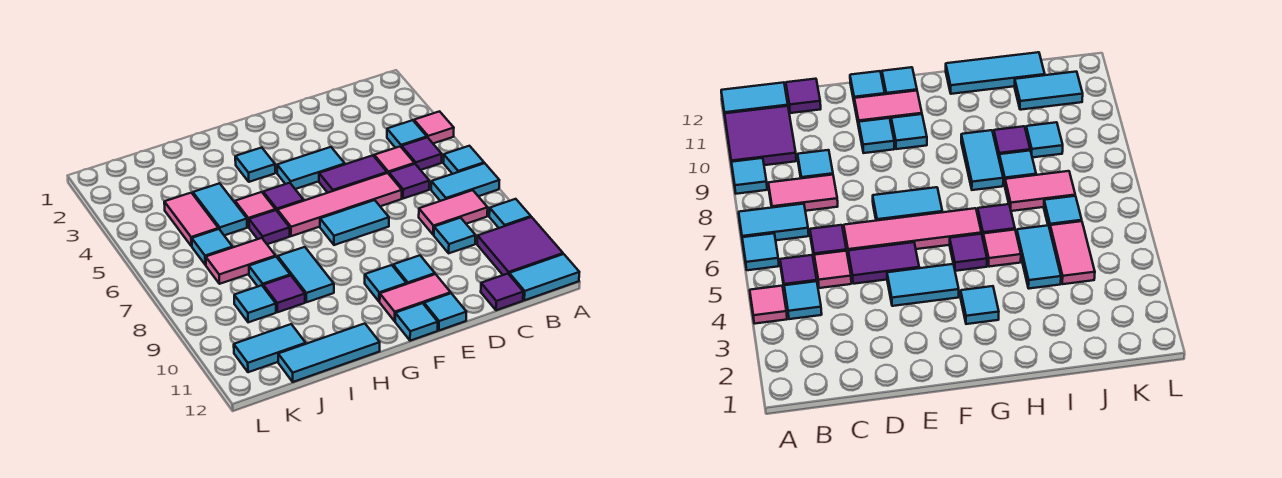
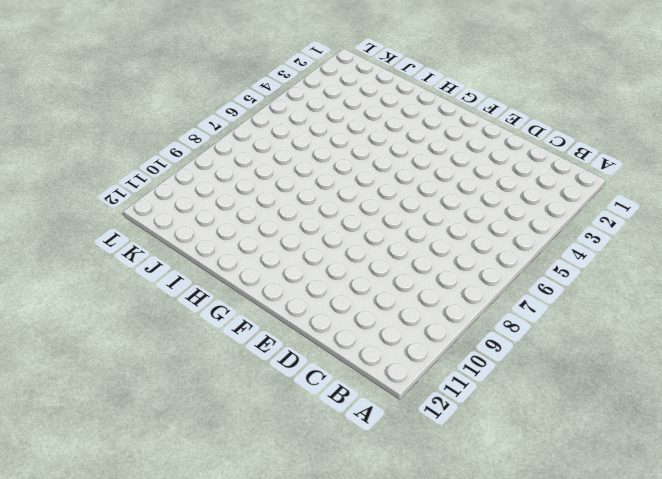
none -> pink tile A4 level 1
none -> cyan tile A6 level 1
none -> cyan tile A7:B7 level 1
none -> cyan tile A9 level 1

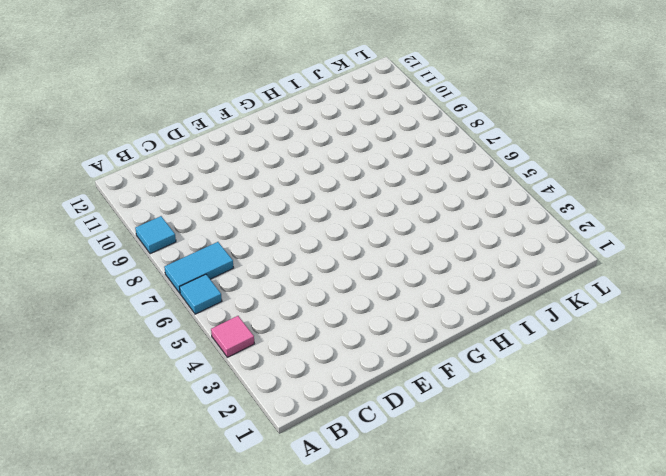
none -> purple tile A10:B11 level 1
none -> cyan tile A12:B12 level 1
none -> cyan tile B4 level 1
none -> purple tile B5 level 1

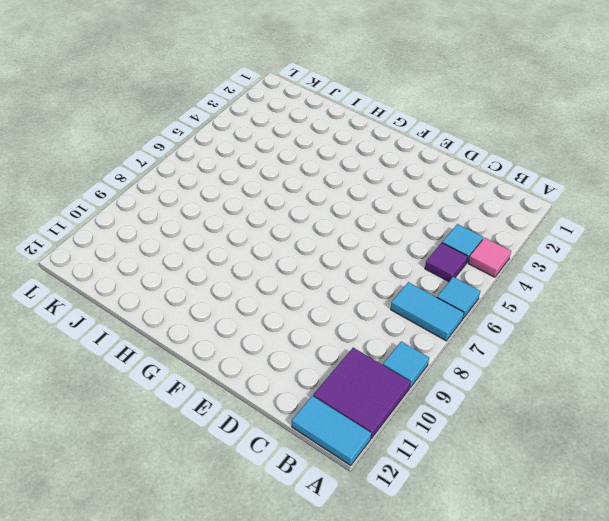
none -> pink tile B8:C8 level 1
none -> pink tile C5 level 1
none -> purple tile C6 level 1
none -> cyan tile C9 level 1

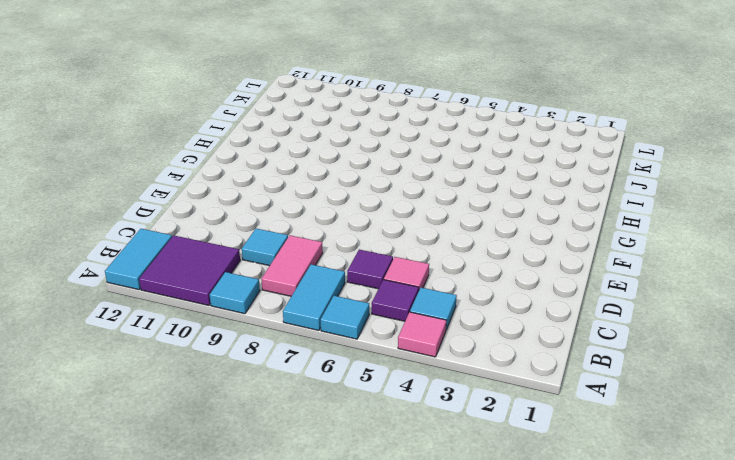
none -> purple tile C12 level 1
none -> purple tile D5:E5 level 1
none -> pink tile D6:G6 level 1
none -> cyan tile E4:F4 level 1

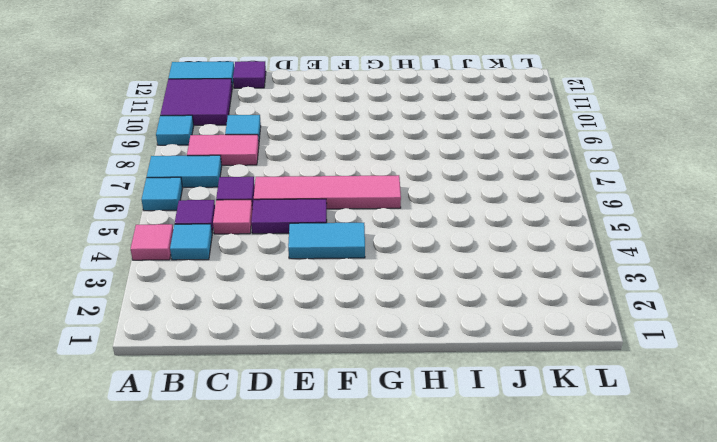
none -> cyan tile E7:F7 level 1
none -> cyan tile E10 level 1
none -> pink tile E11:F11 level 1
none -> cyan tile E12 level 1

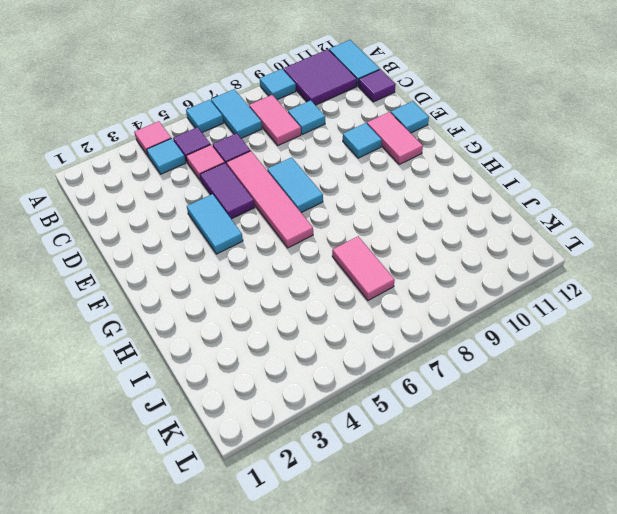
none -> cyan tile F10 level 1
none -> cyan tile F12 level 1
none -> cyan tile G3 level 1
none -> purple tile G5 level 1

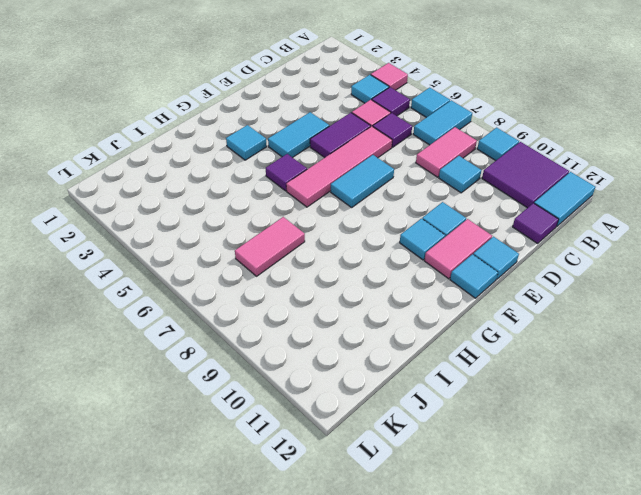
none -> pink tile H5 level 1
none -> purple tile H6 level 1
none -> cyan tile H8:H9 level 1
none -> cyan tile H12:J12 level 1

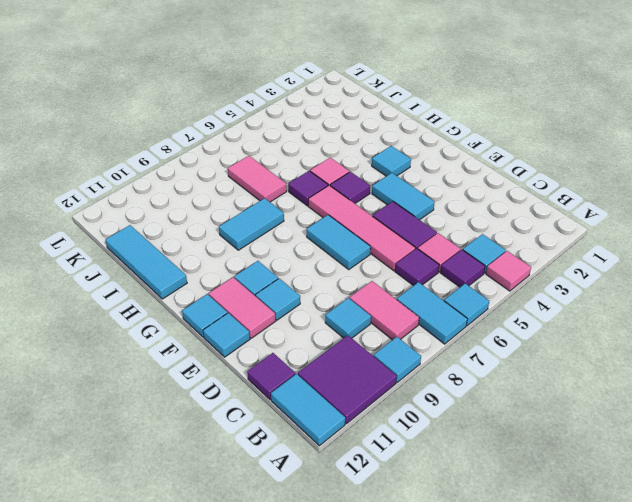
none -> cyan tile I4:I5 level 1
none -> cyan tile I8 level 1
none -> purple tile I9 level 1
none -> pink tile J4:J5 level 1

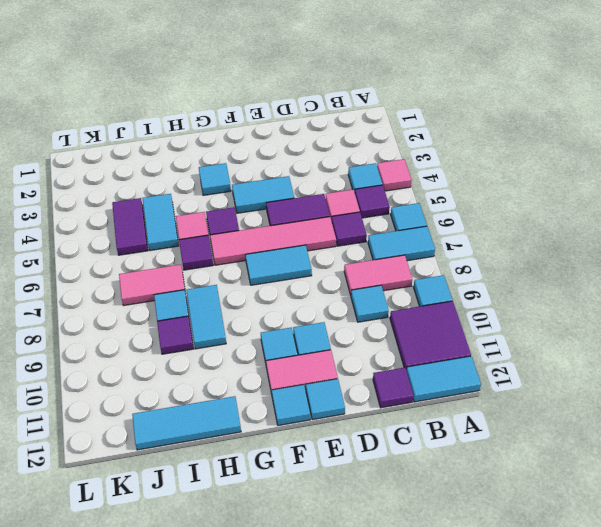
purple tile J4:J5 level 1 -> pink tile J4:J5 level 1
none -> cyan tile J6 level 1
none -> cyan tile J9 level 1
none -> cyan tile J11:K11 level 1

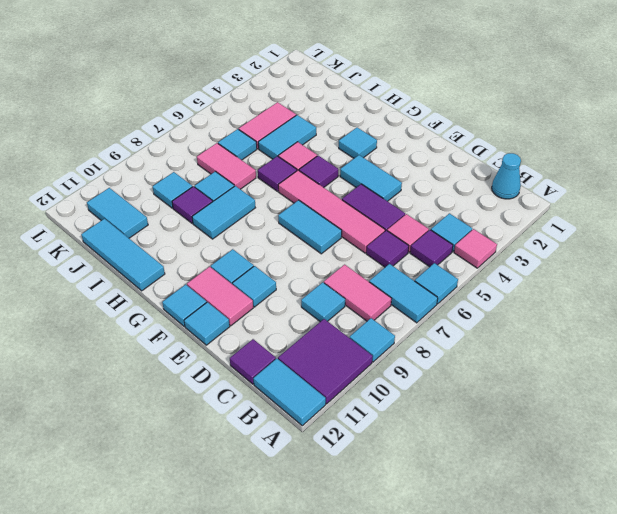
cyan cone B1 level 1 -> none

